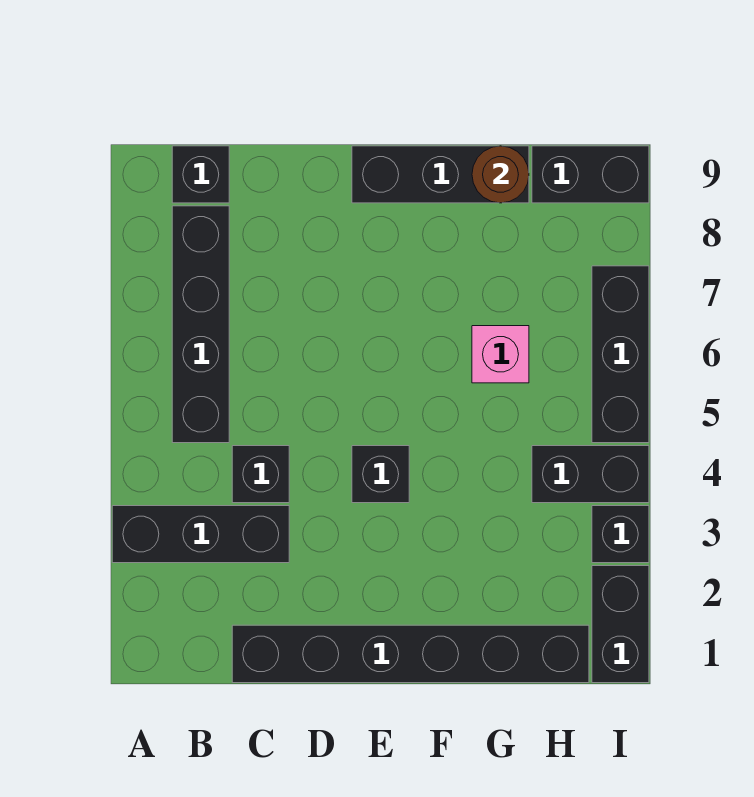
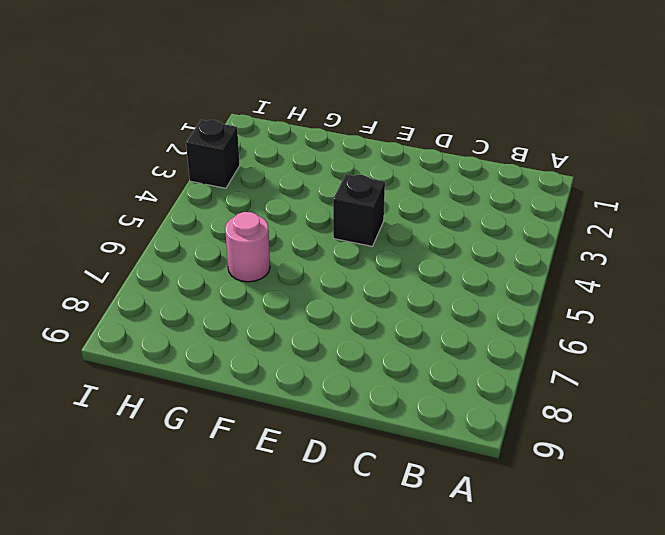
pink round brick G6 level 1 -> pink brick G6 level 1
none -> black brick A3:C3 level 1
none -> black brick B5:B8 level 1
none -> black brick B9 level 1

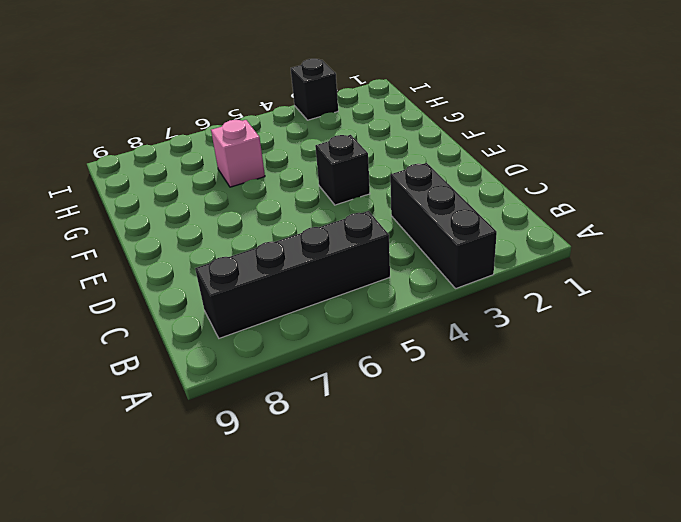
none -> black brick B9 level 1
none -> black brick C1:H1 level 1
none -> black brick C4 level 1

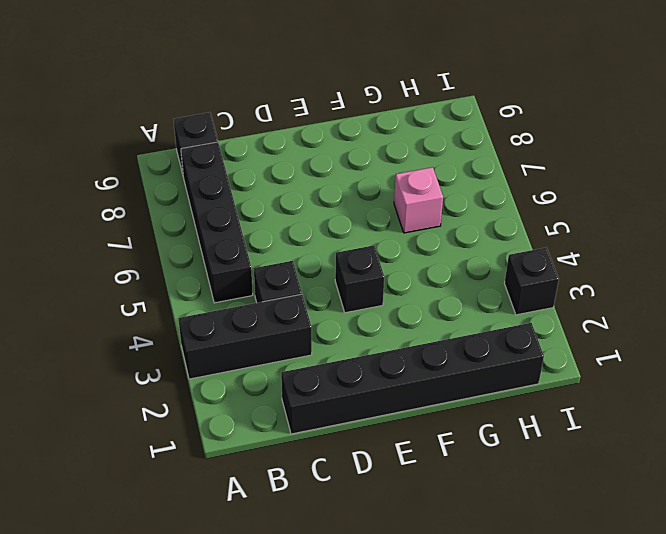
none -> black brick E9:G9 level 1
none -> black brick H4:I4 level 1
none -> black brick H9:I9 level 1

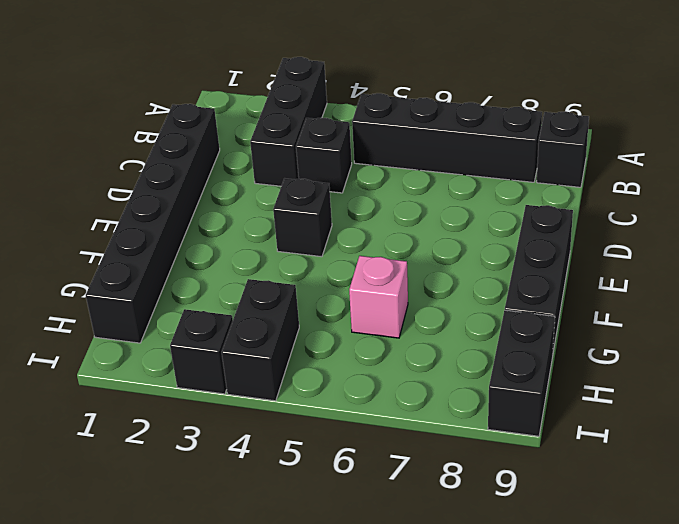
none -> black brick I1:I2 level 1
none -> black brick I5:I7 level 1
none -> brown round brick G9 level 2

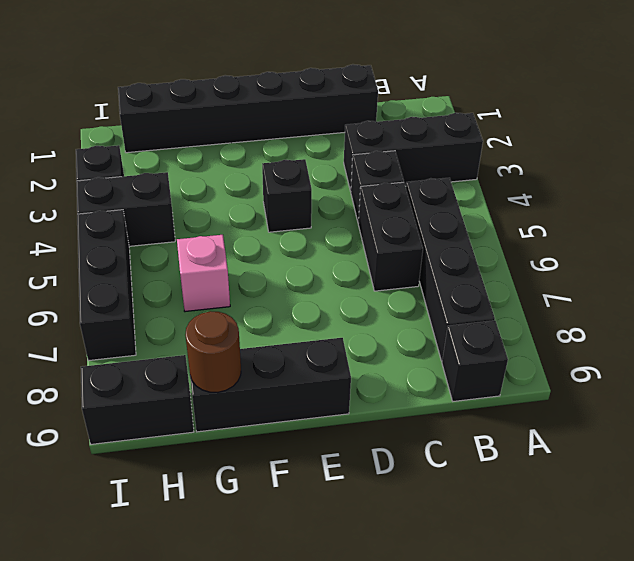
black brick C5:C6 level 1 -> black brick I1:I2 level 1

